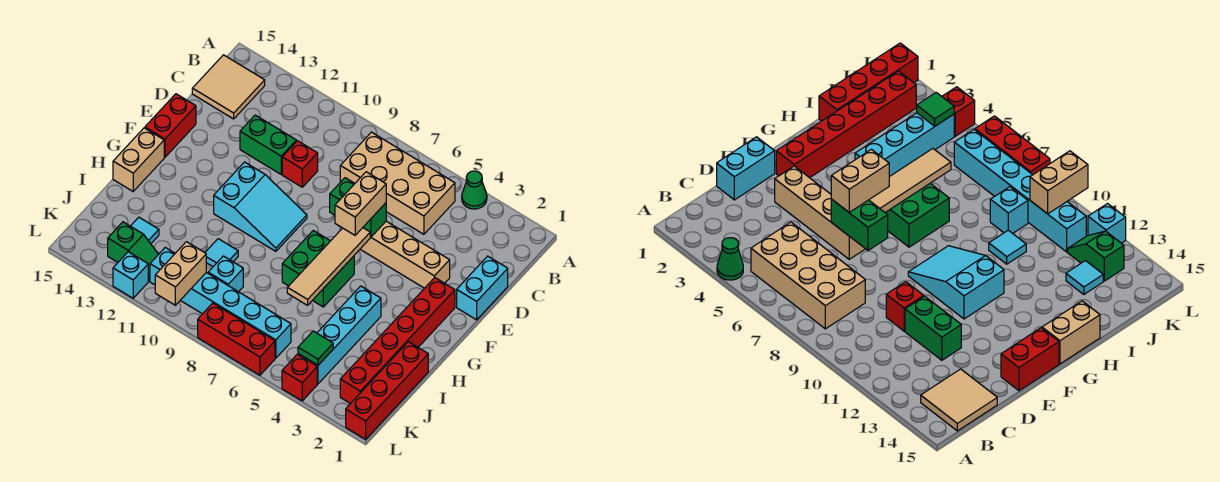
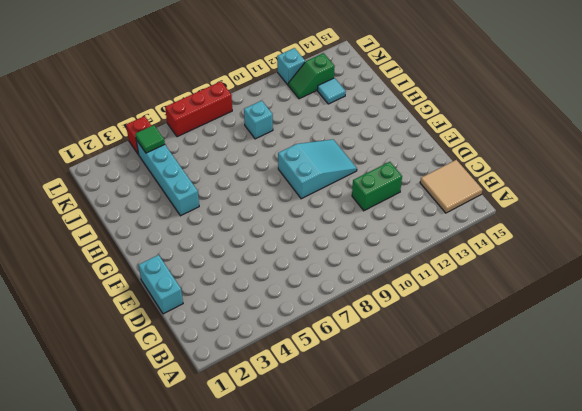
cyan slope F9:G11 level 1 top 9 -> cyan slope F9:G11 level 1 top 11
none -> green cone A4 level 1
none -> tan brick B5:C8 level 1
none -> red brick D10 level 1

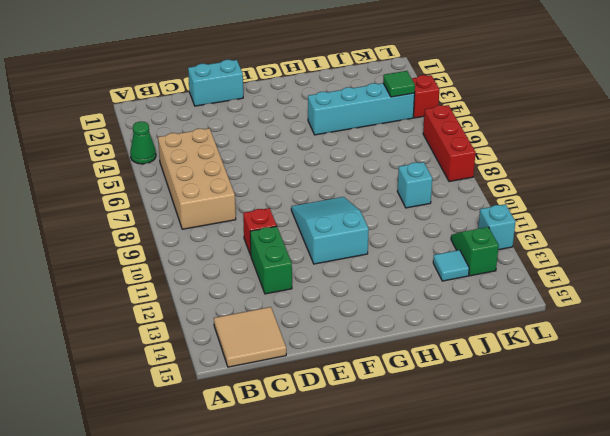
none -> tan brick E3:E6 level 1
none -> red brick E15:F15 level 1
none -> red brick F2:K2 level 1

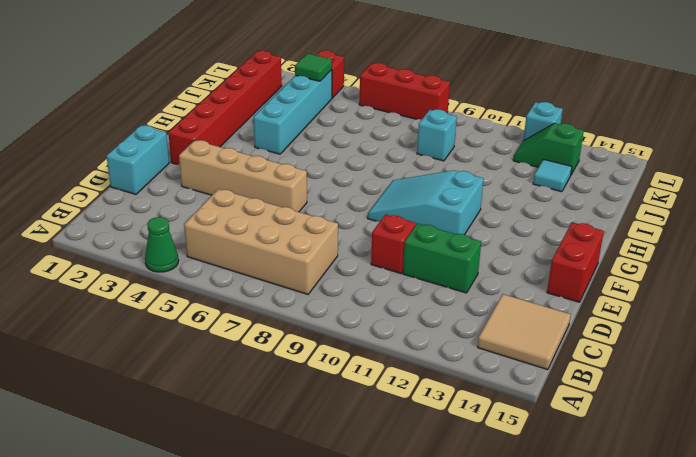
none -> green brick G6:H7 level 1
none -> tan brick G15:H15 level 1
none -> red brick I1:L1 level 1

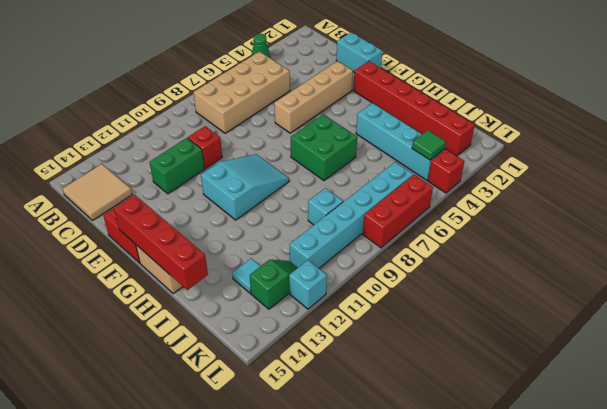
red brick F15:I15 level 2 -> red brick I1:L1 level 1
none -> cyan tile I10 level 1
none -> green brick E6:E7 level 2
none -> tan tile F6:I6 level 2

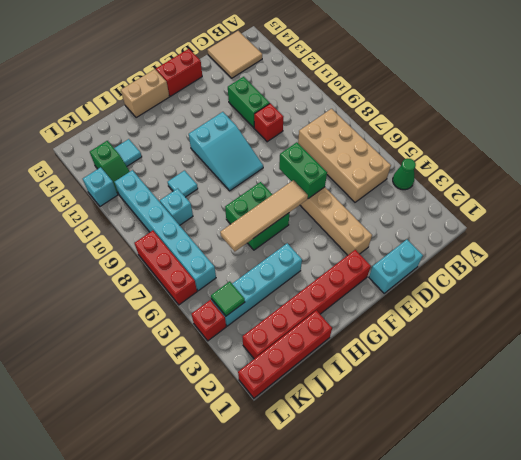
none -> tan brick K10:L10 level 2
none -> tan brick E6:F6 level 3

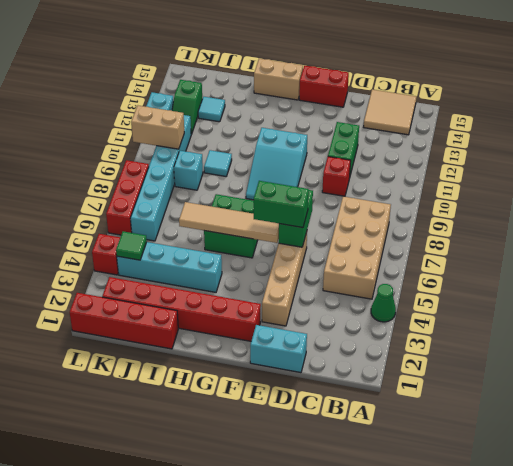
green brick E6:F6 level 3 -> tan brick E6:F6 level 3

